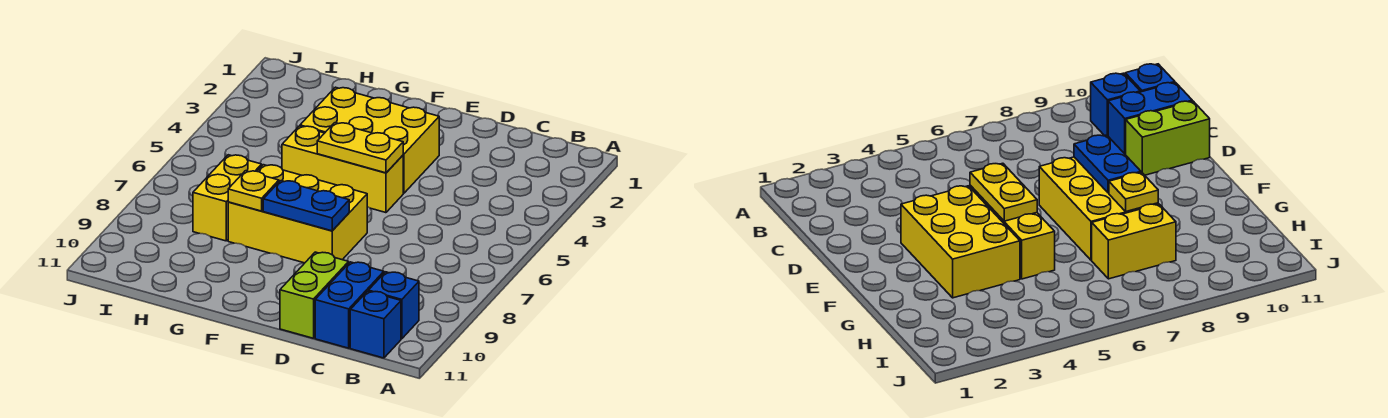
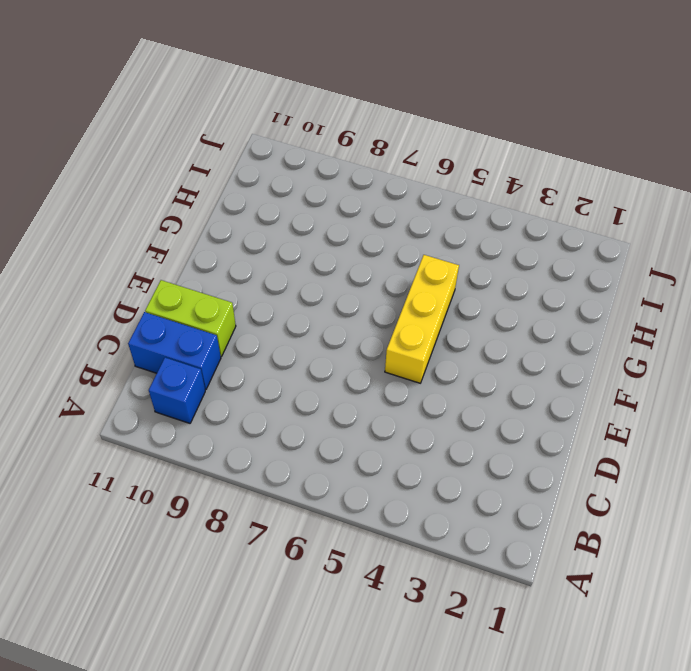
none -> blue brick B11 level 1
none -> yellow brick E3:G4 level 1

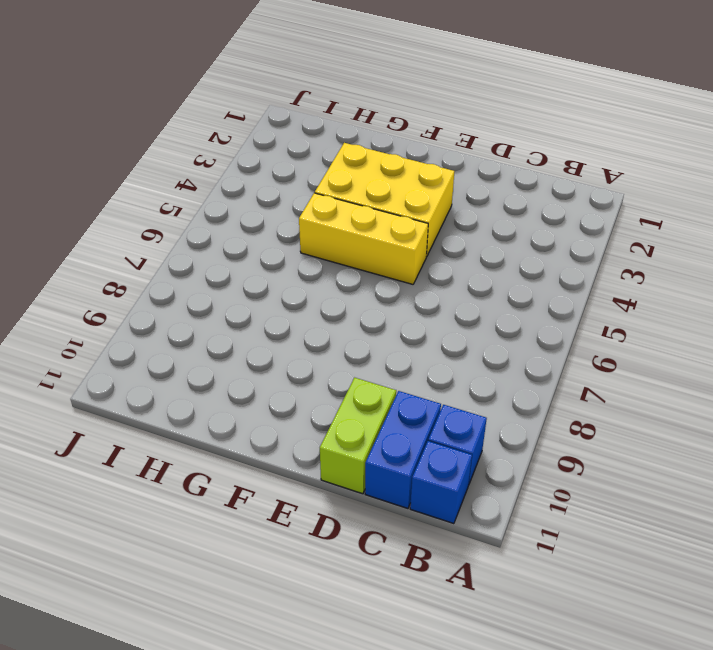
none -> yellow brick E7:G8 level 1
none -> yellow brick H7:H8 level 1

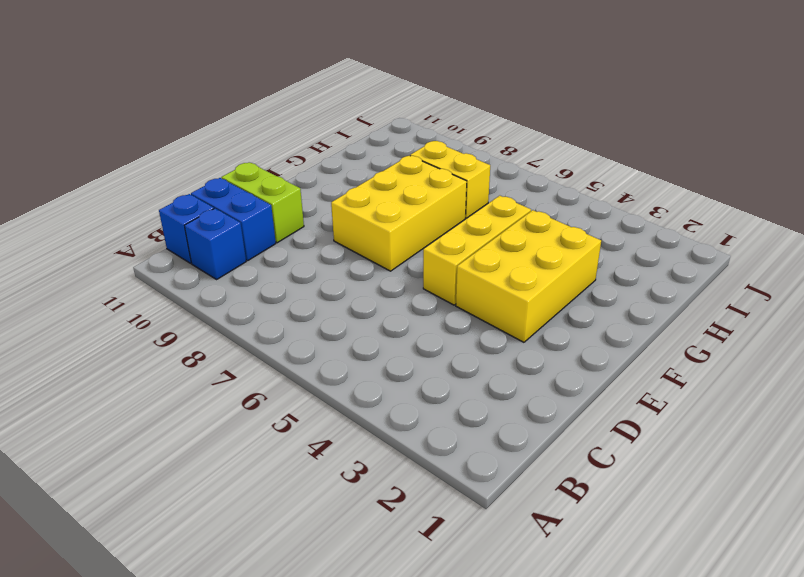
none -> yellow plate E5:F5 level 2
none -> blue plate E8:F8 level 2

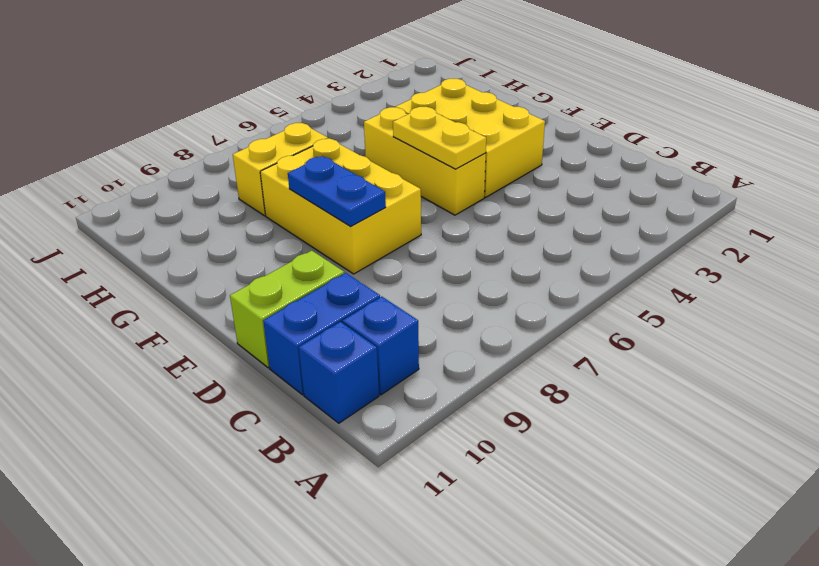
none -> yellow plate G8 level 2

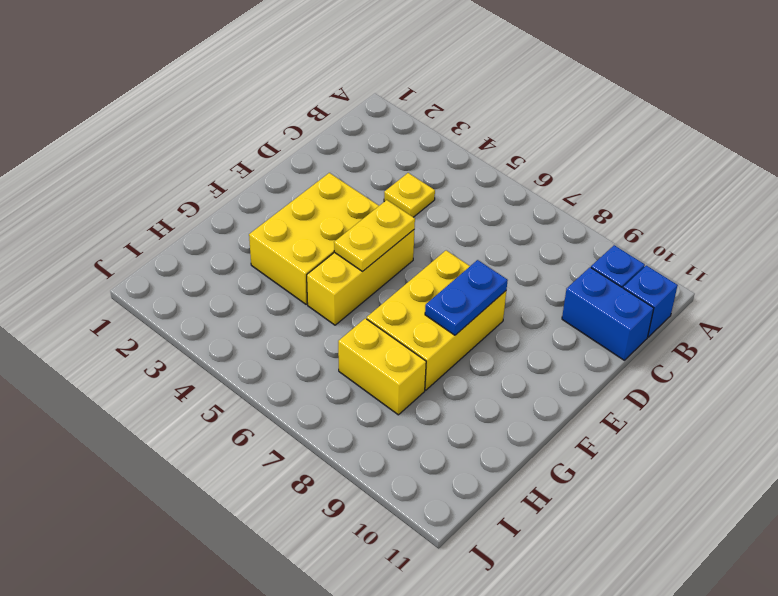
yellow plate C4 level 1 -> yellow plate G8 level 2
none -> lime brick D10:D11 level 1

